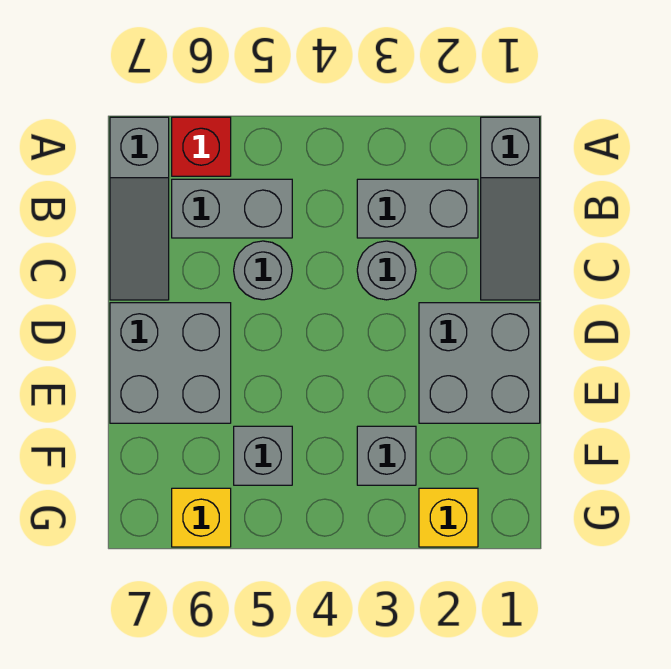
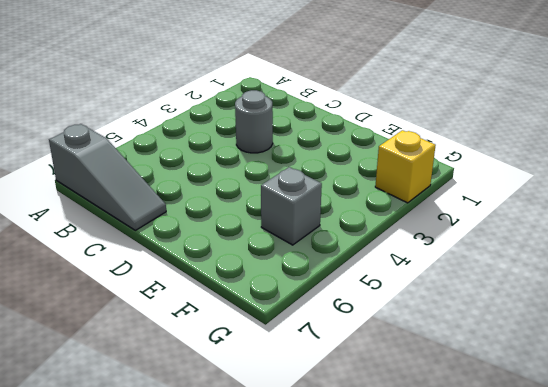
none -> grey slope A1:C1 level 1 top A
none -> red brick A6 level 1
none -> grey brick B2:B3 level 1

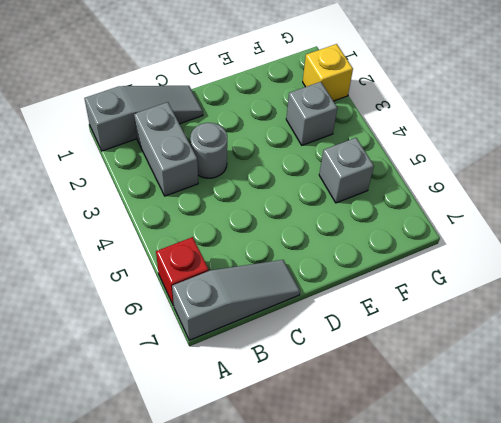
none -> grey brick B5:B6 level 1
none -> grey round brick C5 level 1
none -> grey brick D1:E2 level 1

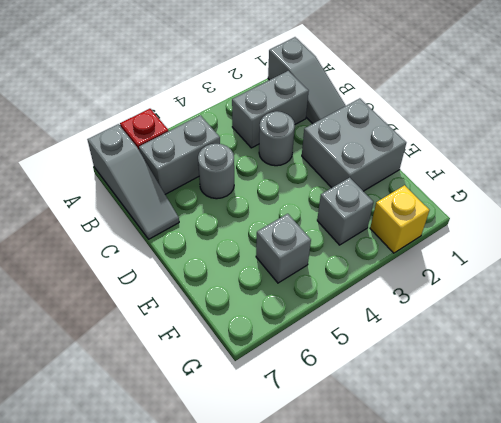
none -> grey brick D6:E7 level 1
none -> yellow brick G6 level 1

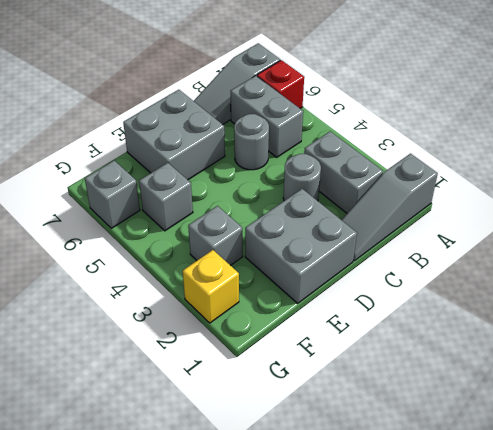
grey brick G6 level 1 -> yellow brick G6 level 1

